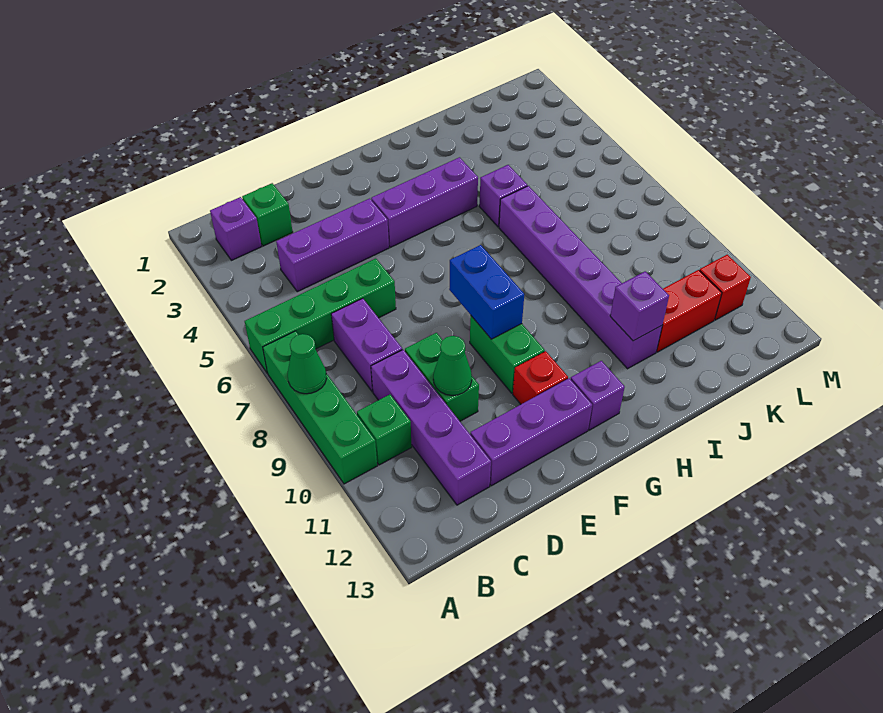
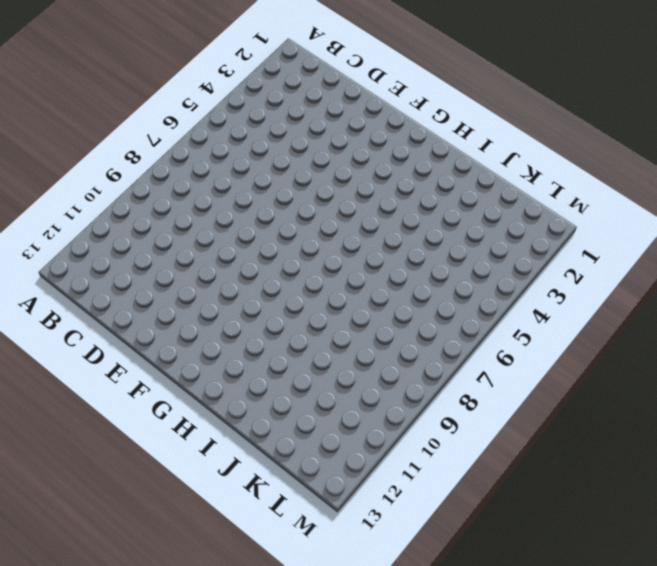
none -> green brick A6:D6 level 1
none -> green brick A7:A10 level 1
none -> purple brick B2 level 1

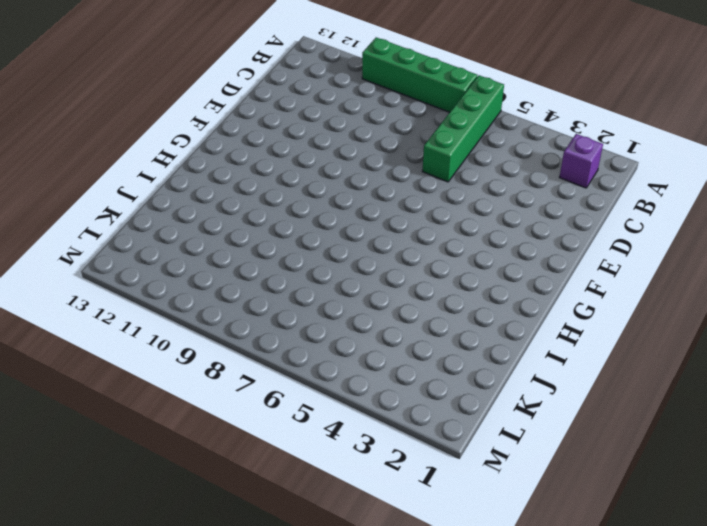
none -> green brick B10 level 1
none -> green brick C2 level 1
none -> purple brick C4:E4 level 1

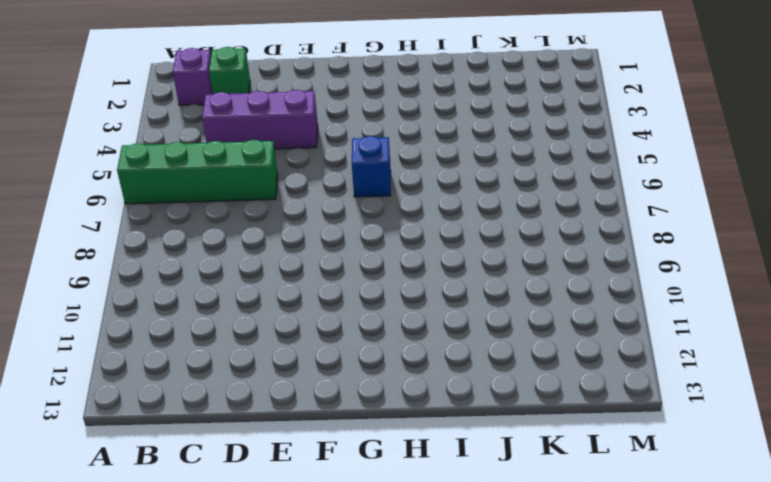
blue brick G6 level 1 -> none
none -> green brick A7:A10 level 1
none -> green brick B10 level 1
none -> purple brick C7:C8 level 1

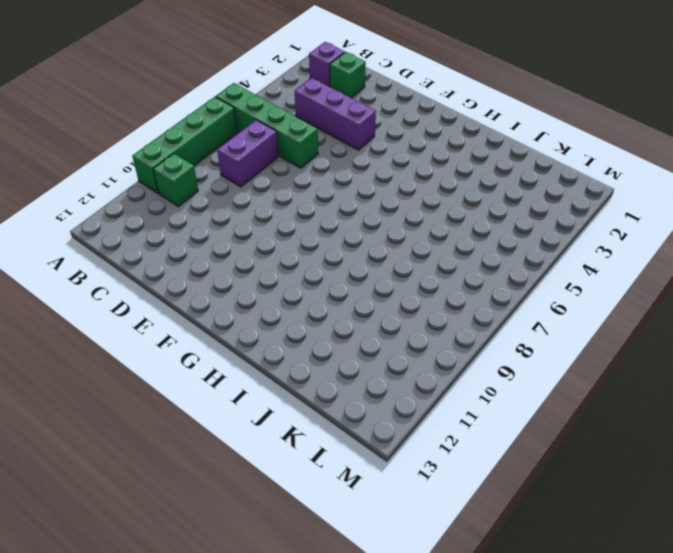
none -> purple brick C9:C12 level 1
none -> green brick D9:D10 level 1
none -> purple brick D12:F12 level 1

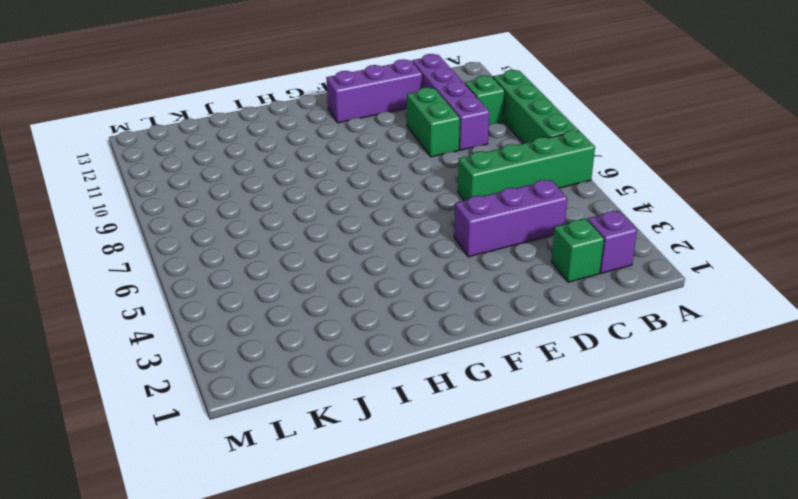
none -> purple brick C7:C8 level 1
none -> purple brick F4:H4 level 1
none -> green brick F9:F10 level 1

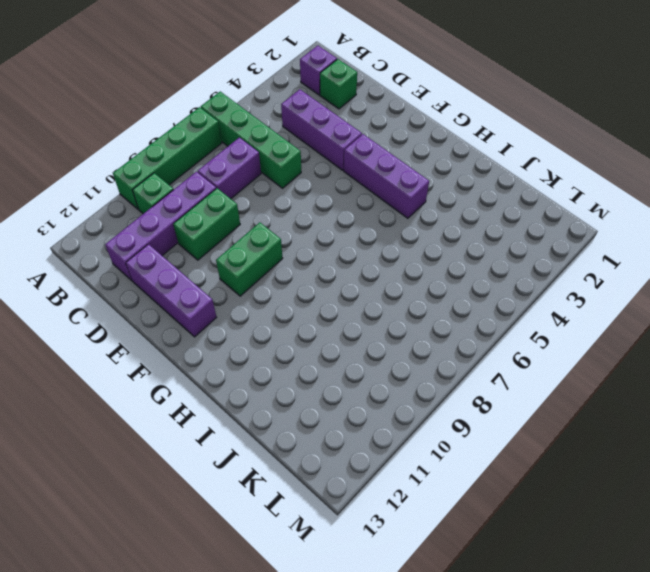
none -> red brick F11 level 1
none -> purple brick G12 level 1
none -> purple brick I5 level 1

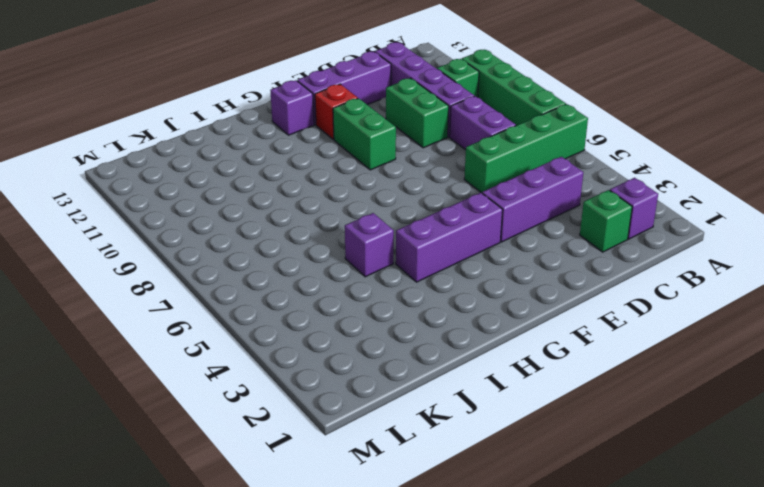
none -> purple brick I6:I11 level 1
none -> red brick J11:K11 level 1
none -> red brick L11 level 1

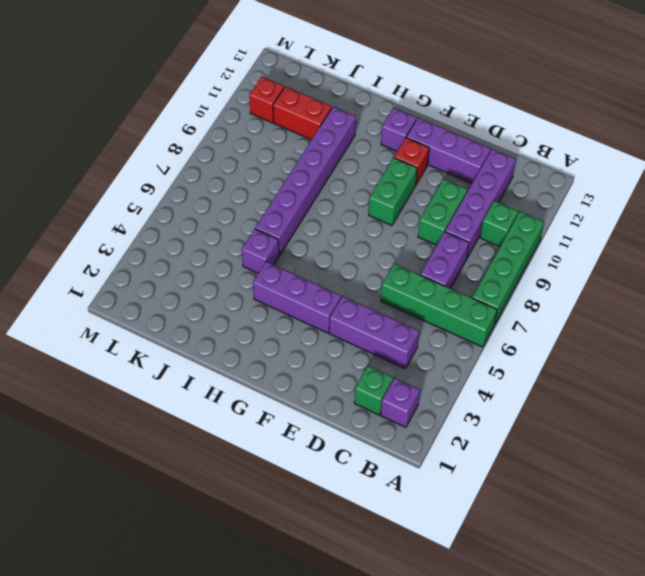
none -> green cone A8 level 2
none -> green cone D10 level 2
none -> blue brick F8:F9 level 2

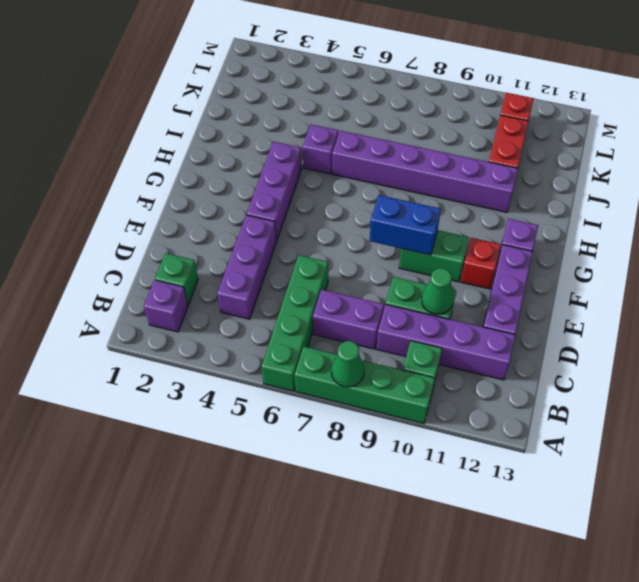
none -> purple brick I11 level 2

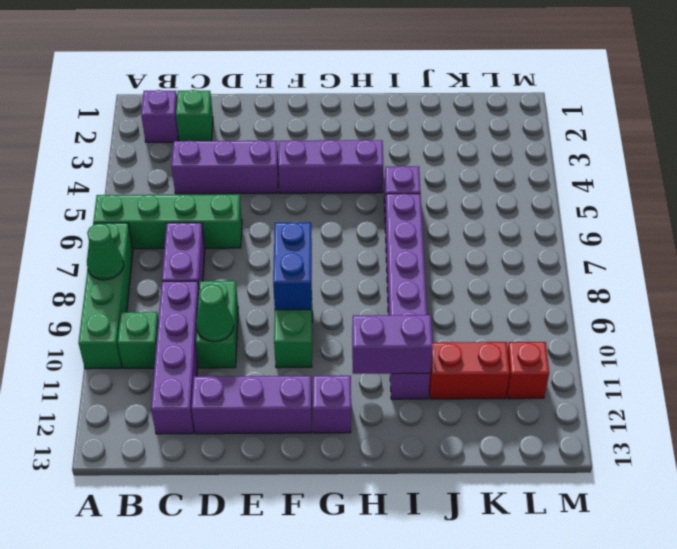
purple brick H11:I11 level 2 -> purple brick I11 level 2
none -> red brick F11 level 1

